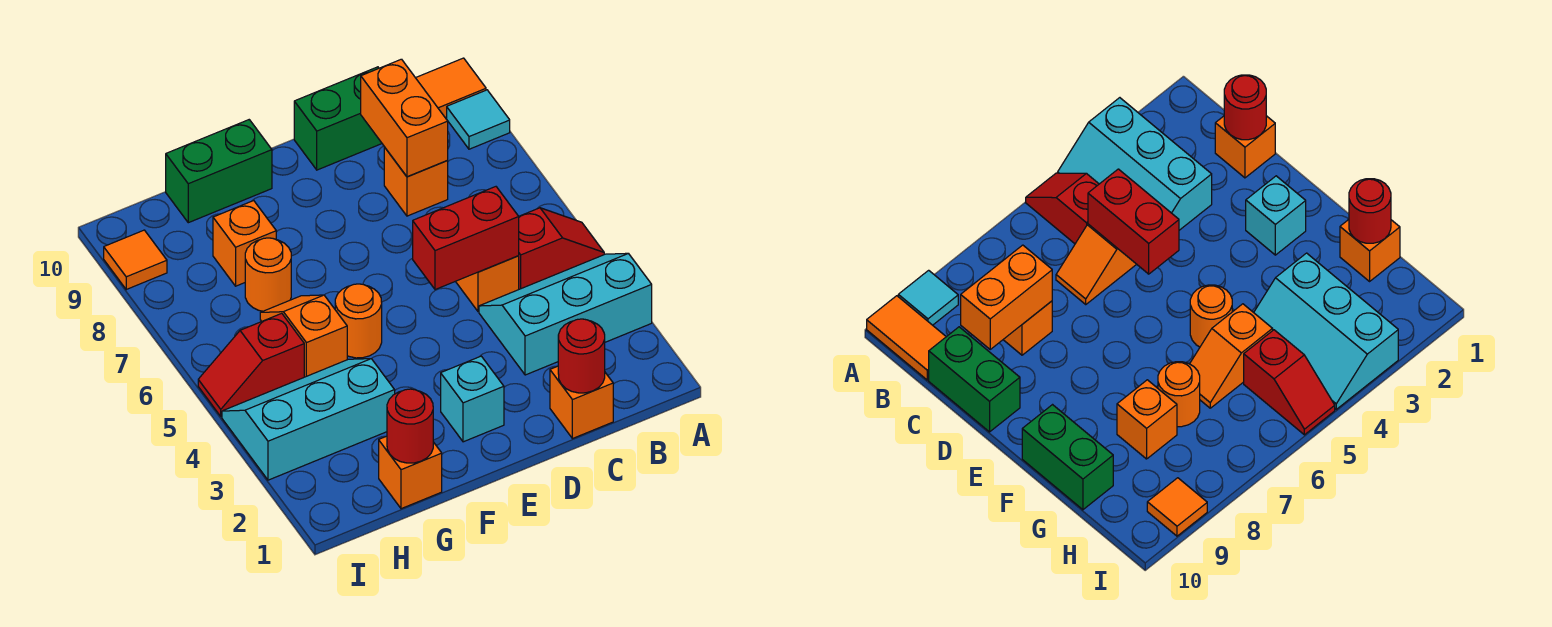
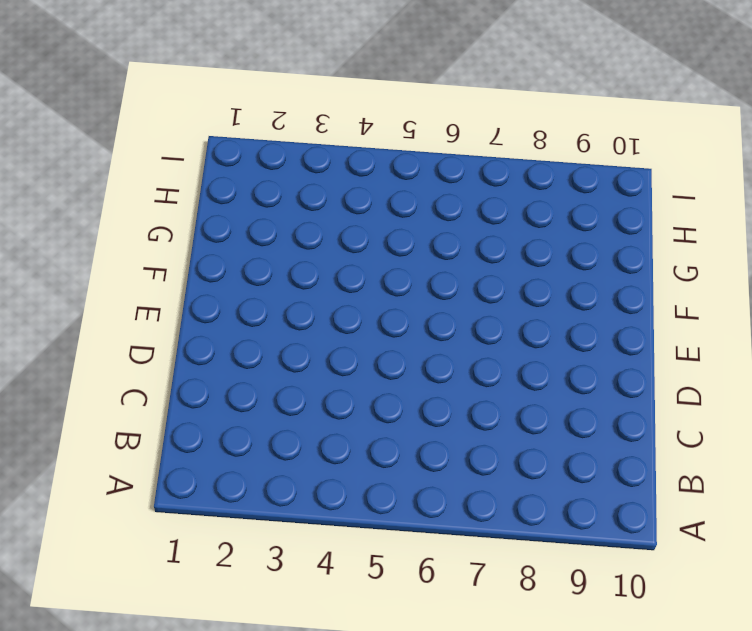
none -> cyan slope A3:C4 level 1 top 3
none -> red slope A5:B5 level 1 top B
none -> cyan tile A9 level 1

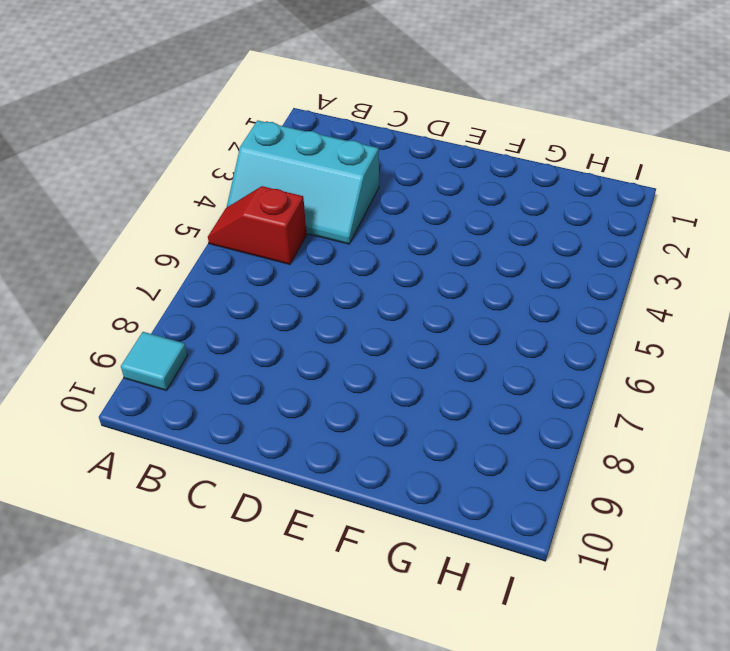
none -> orange tile A10:B10 level 1
none -> orange brick C1 level 1
none -> orange slope C5:C6 level 1 top 5

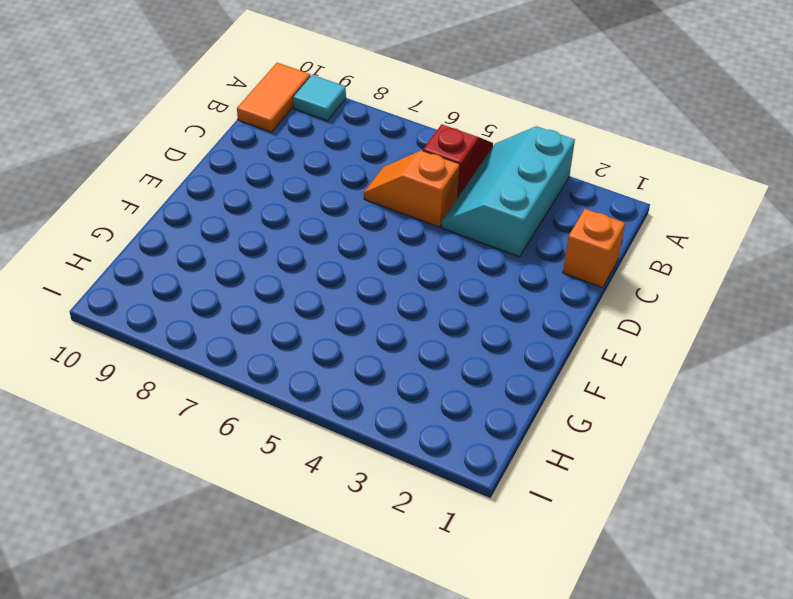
none -> orange brick C8 level 1
none -> green brick C10:D10 level 1
none -> cyan brick E2 level 1

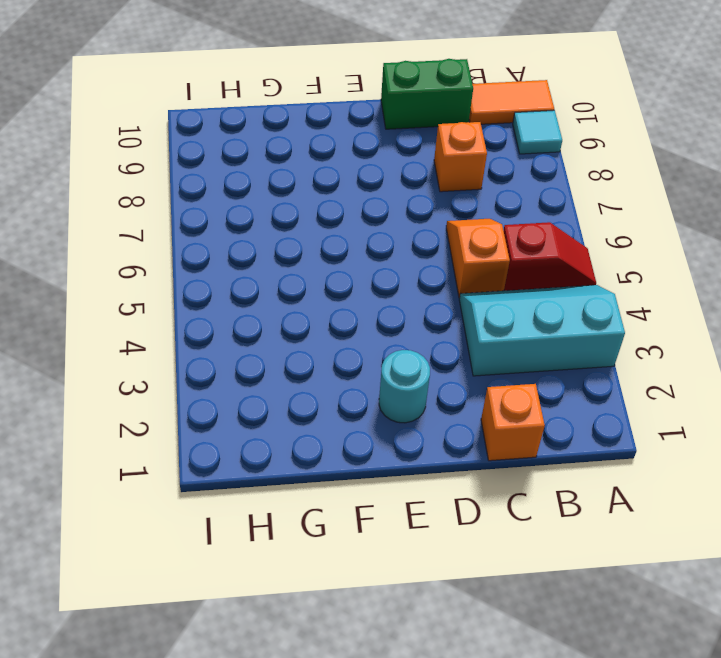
cyan round brick E2 level 1 -> cyan brick E2 level 1
none -> orange round brick F5 level 1
none -> green brick F10:G10 level 1
none -> orange brick G1 level 1

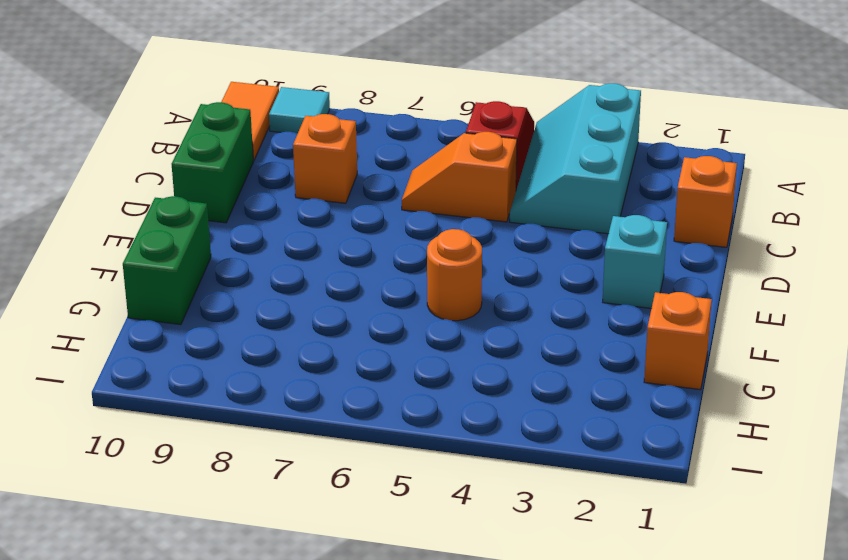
none -> cyan slope G3:I4 level 1 top 3
none -> orange slope G5:G6 level 1 top 5
none -> orange round brick G7 level 1

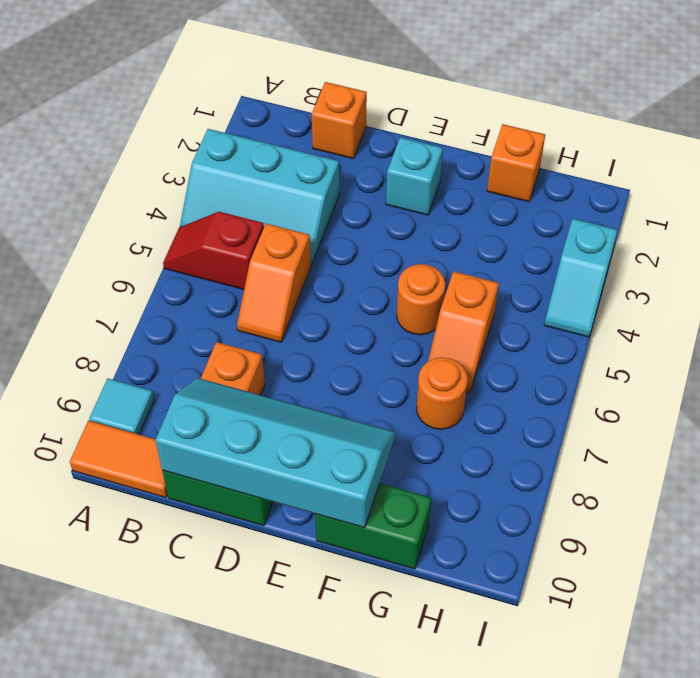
cyan slope C9:F10 level 2 top 10 -> orange brick C8:C9 level 2
cyan slope I3:I4 level 1 top 3 -> cyan slope G3:I4 level 1 top 3
none -> orange brick G8 level 1
none -> red slope H5:I5 level 1 top H
none -> orange tile I9 level 1

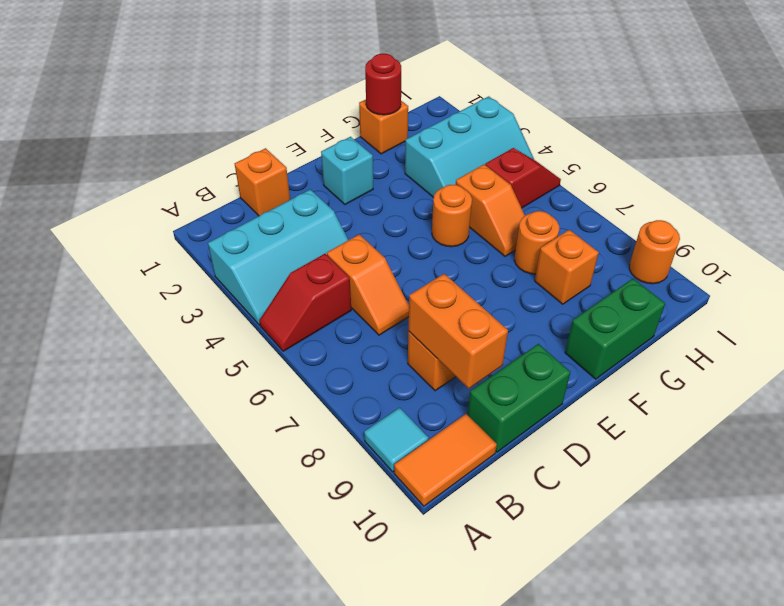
orange round brick I9 level 1 -> orange tile I9 level 1
none -> red round brick C1 level 2
none -> red brick C5:D5 level 2

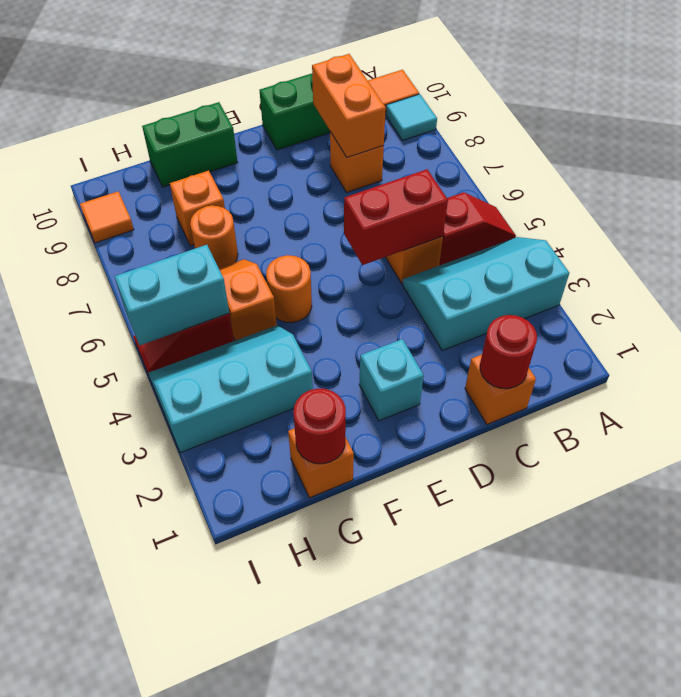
cyan brick H5:I5 level 2 -> none

